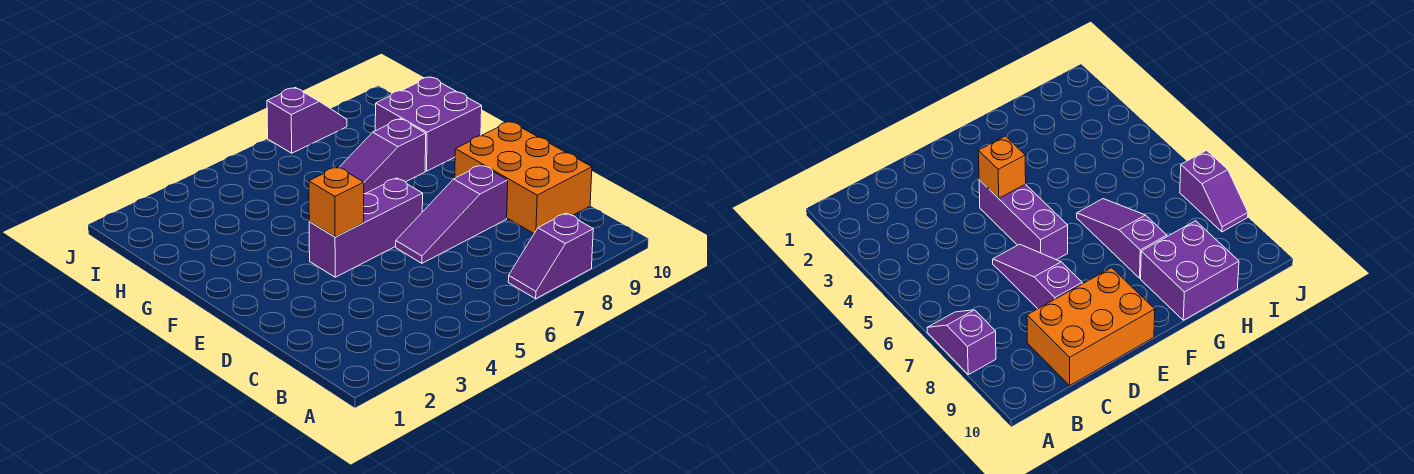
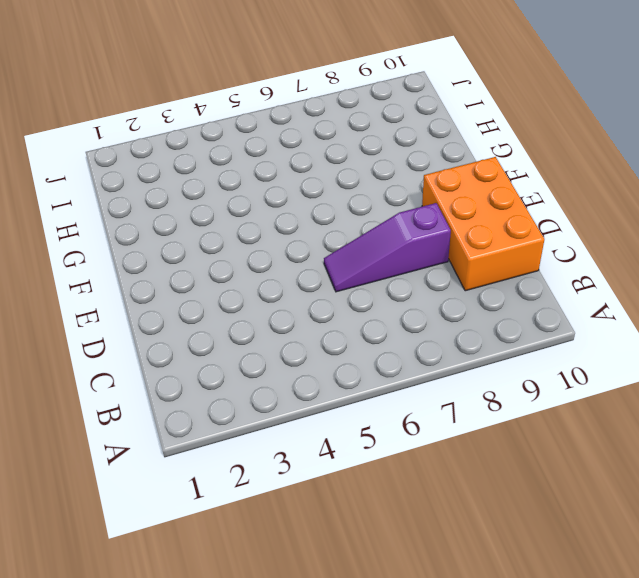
none -> purple slope A7:A8 level 1 top 8
none -> purple brick E4:E6 level 1

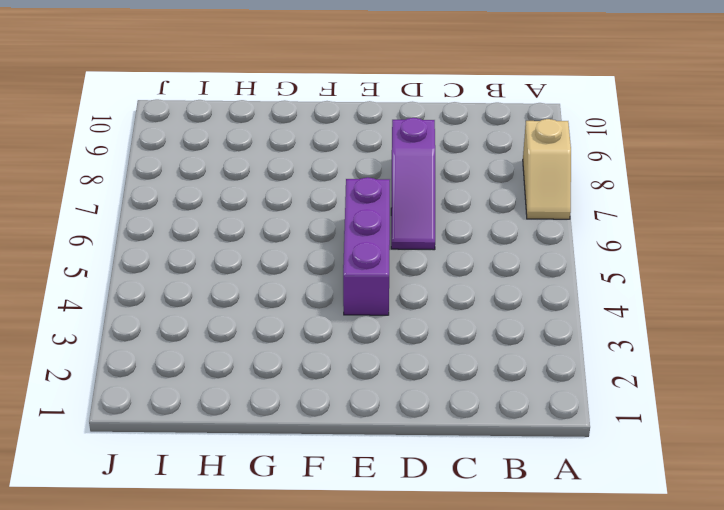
tan slope A7:A8 level 1 top 8 -> purple slope A7:A8 level 1 top 8
none -> orange brick C9:E10 level 1
none -> purple slope G6:G8 level 1 top 8

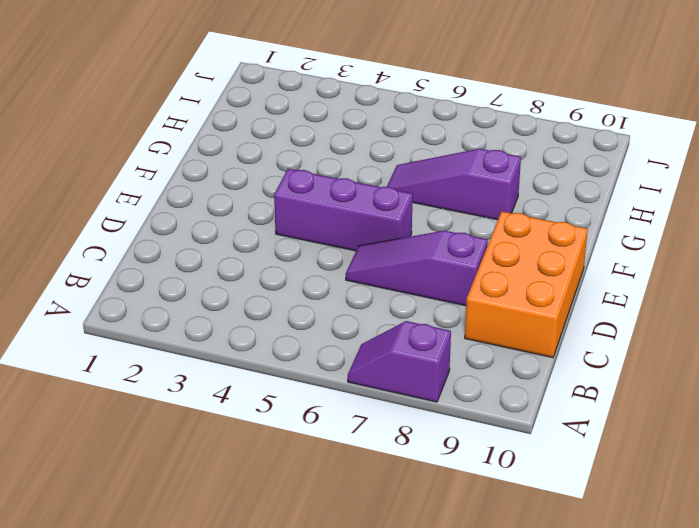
none -> purple brick G9:H10 level 1
none -> purple slope J7:J8 level 1 top 7

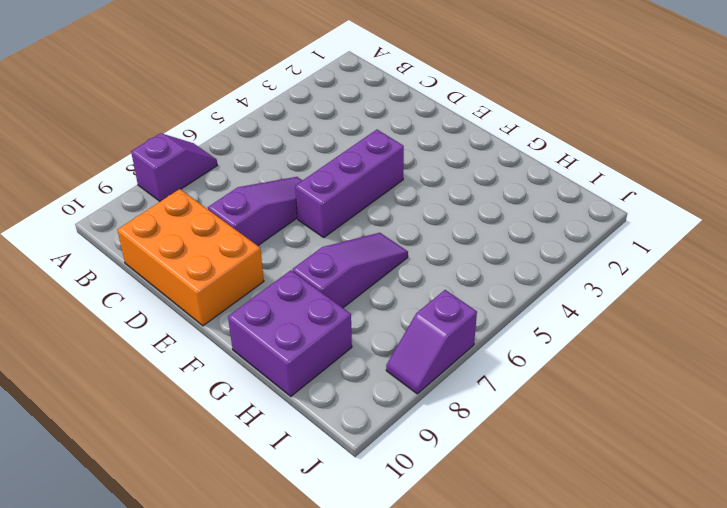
none -> orange brick E4 level 2

